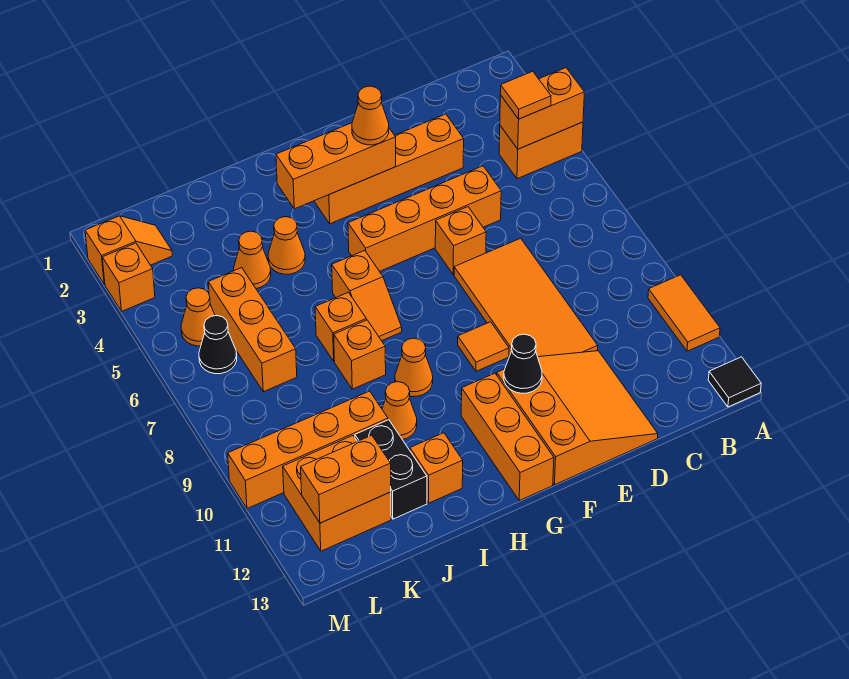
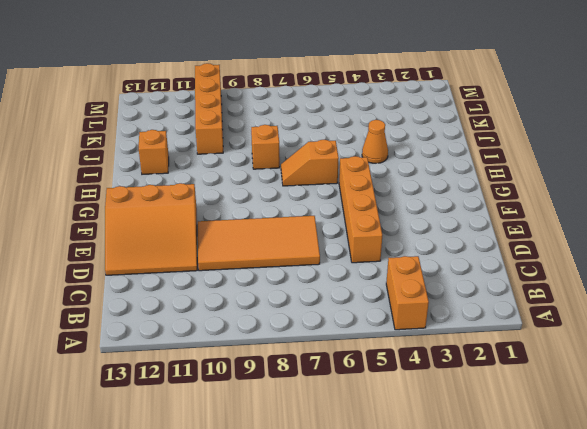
none -> orange tile A10:A11 level 1
none -> black tile A13 level 1
none -> orange brick D3:G3 level 1
none -> orange brick E6 level 1

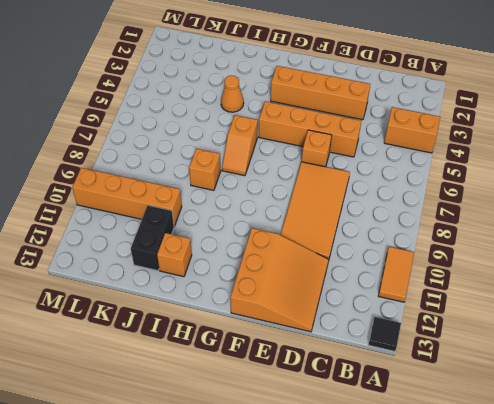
none -> orange tile F9 level 1
none -> orange brick G11:G13 level 1
none -> orange cone H9 level 1
none -> orange brick I7 level 1

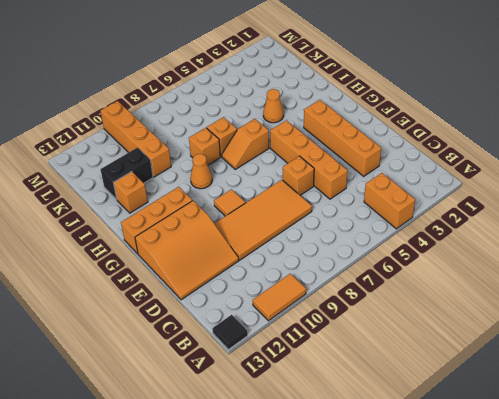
none -> orange cone I10 level 1
none -> orange cone J4 level 1
none -> orange brick K5:K7 level 1
none -> orange brick K11:L12 level 1

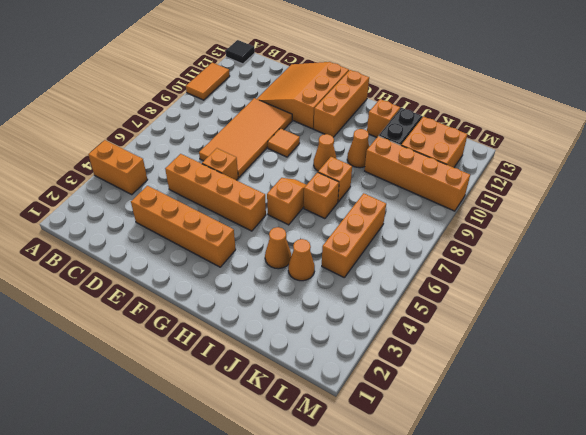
none -> orange slope L2:M2 level 1 top M
none -> orange cone L5 level 1
none -> black cone L6 level 1
none -> orange brick M3 level 1

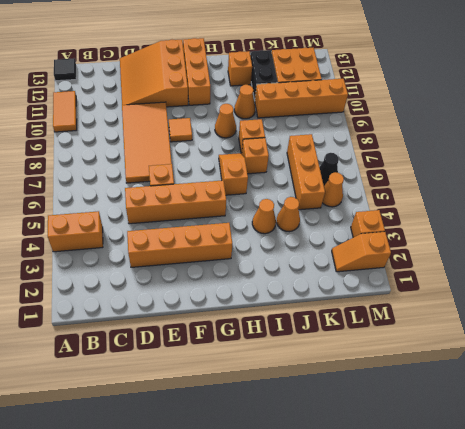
none -> orange brick A4:B4 level 2
none -> orange brick F3:H3 level 2
none -> black cone F11 level 2
none -> orange brick K12:L12 level 2

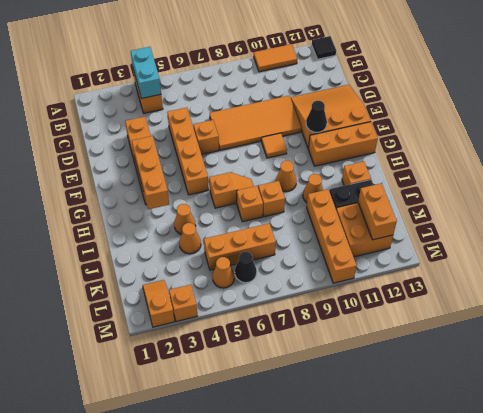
cyan brick A4:B4 level 2 -> orange brick A4:B4 level 2
none -> orange tile B4 level 3
none -> orange cone F3 level 3

